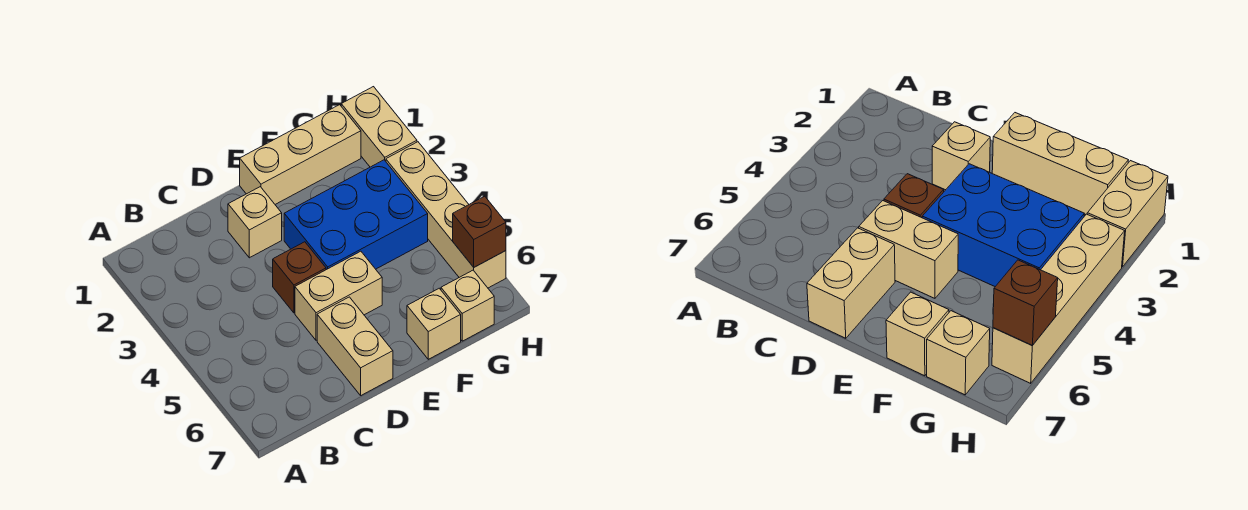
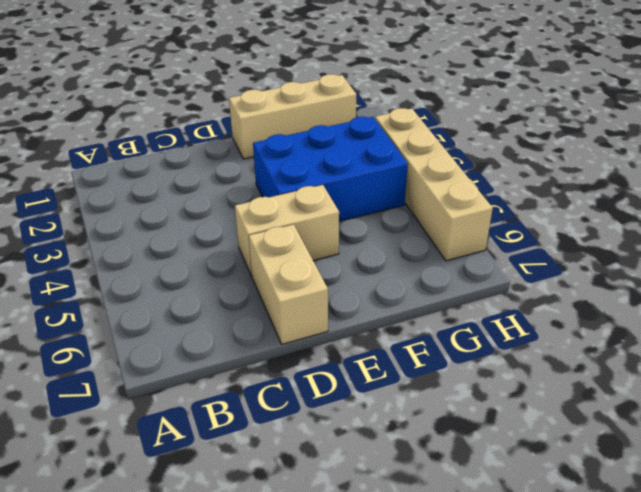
none -> tan brick D2 level 1
none -> brown brick D4 level 1

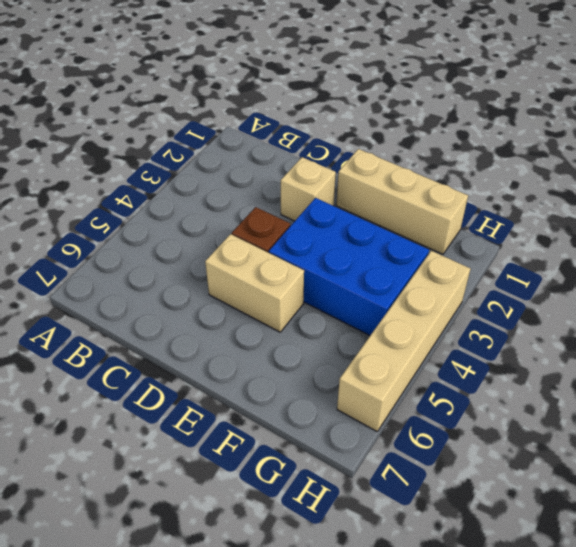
none -> tan brick D6:D7 level 1
none -> tan brick F7 level 1

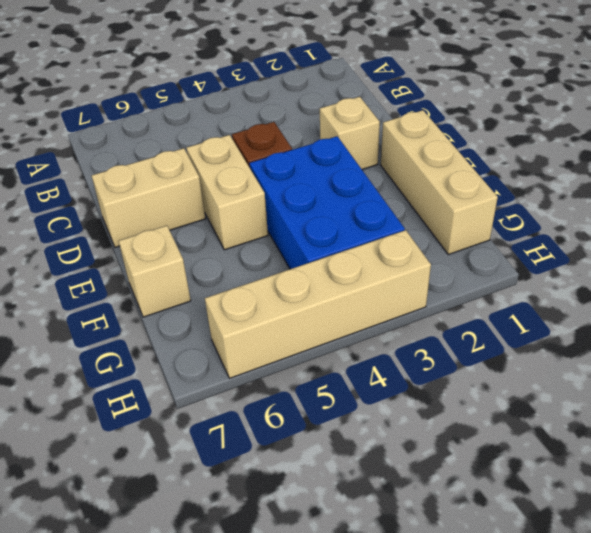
none -> tan brick G7 level 1
none -> tan brick H1:H2 level 1

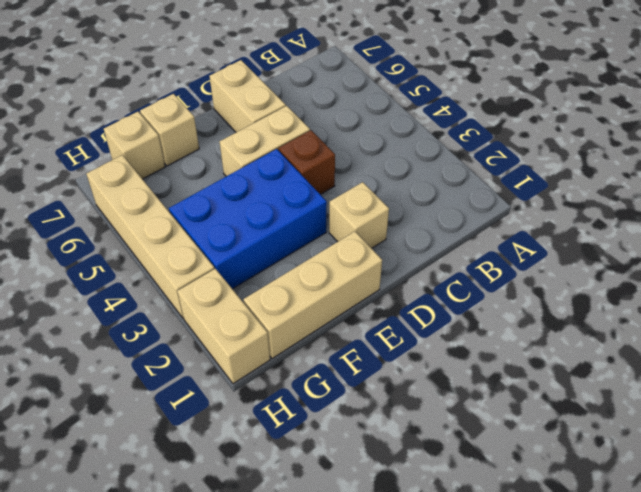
none -> brown brick H6 level 2

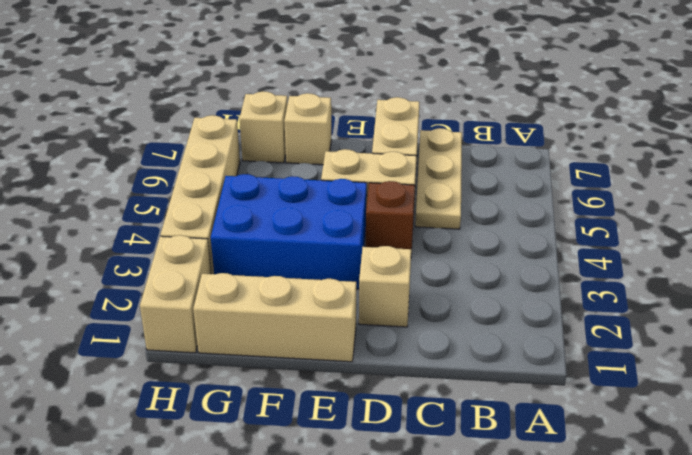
tan plate C5:C7 level 1 -> none
none -> brown brick H6 level 2

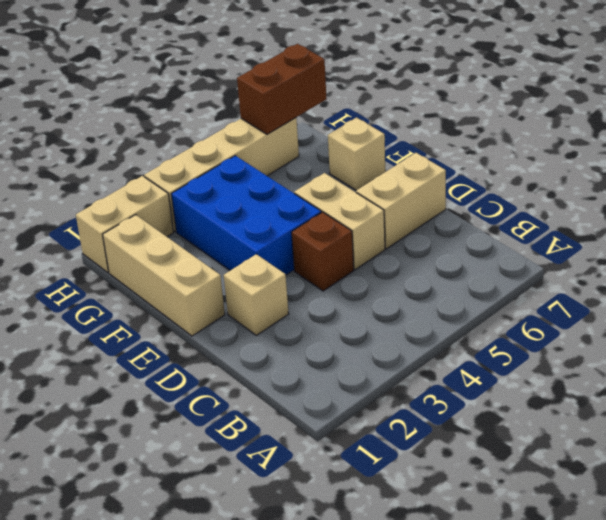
brown brick H6:H7 level 2 -> brown brick H6 level 2
none -> tan brick G7 level 1

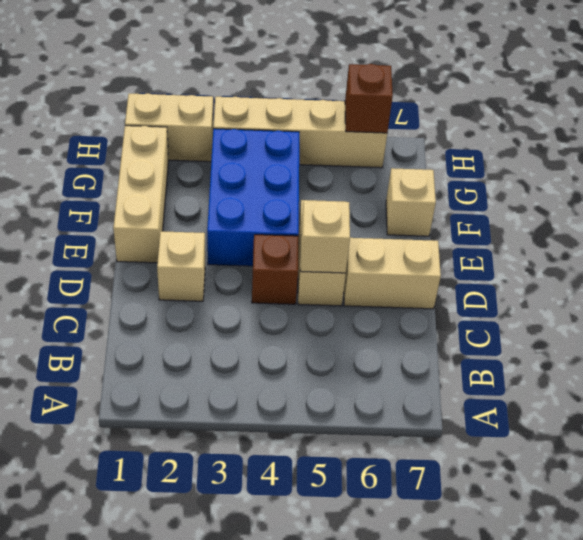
tan brick D5 level 2 -> tan brick G7 level 1

